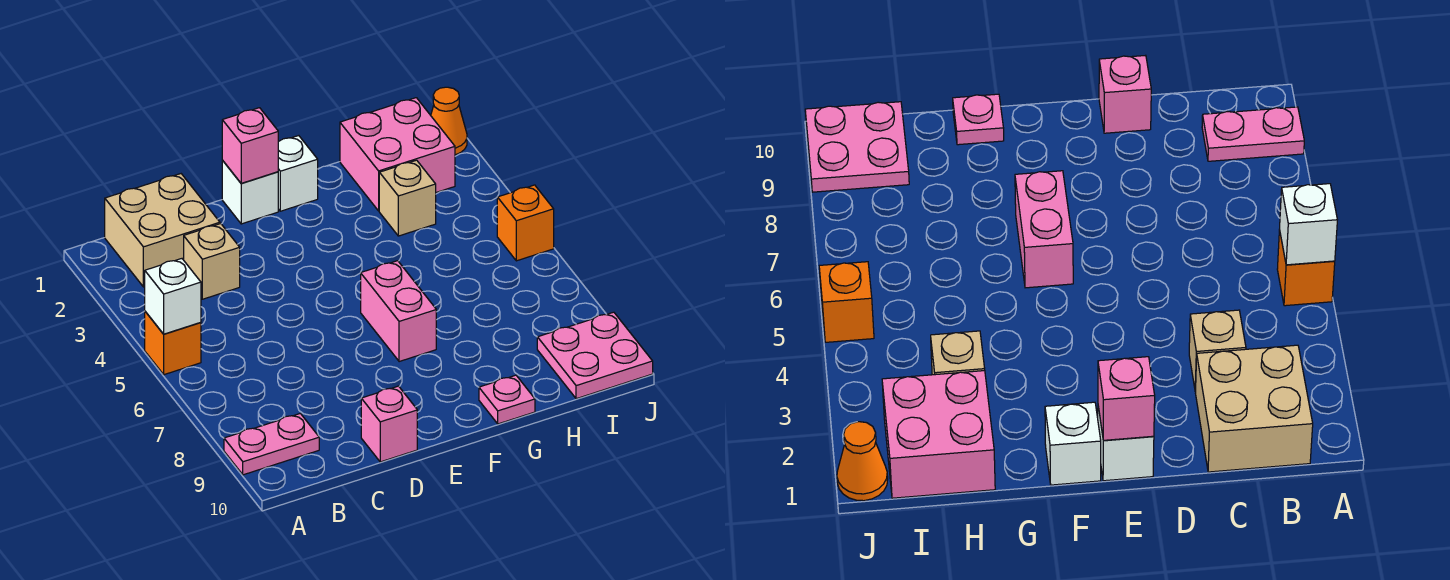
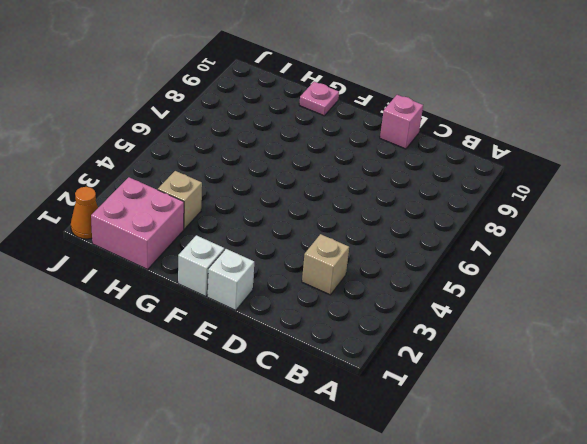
none -> orange brick A5 level 1
none -> pink plate A9:B9 level 1
none -> tan brick B1:C2 level 1

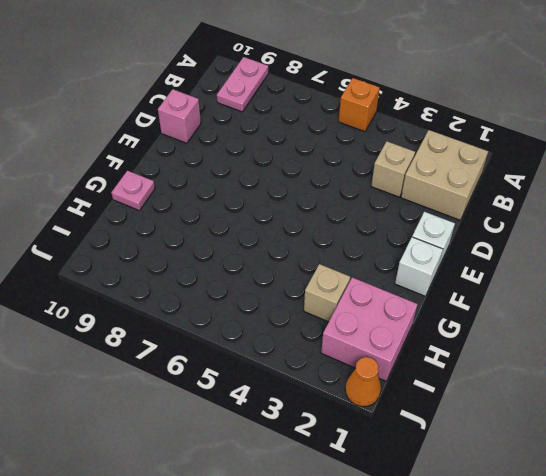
none -> pink brick F6:F7 level 1
none -> pink plate I9:J10 level 1
none -> orange brick J5 level 1

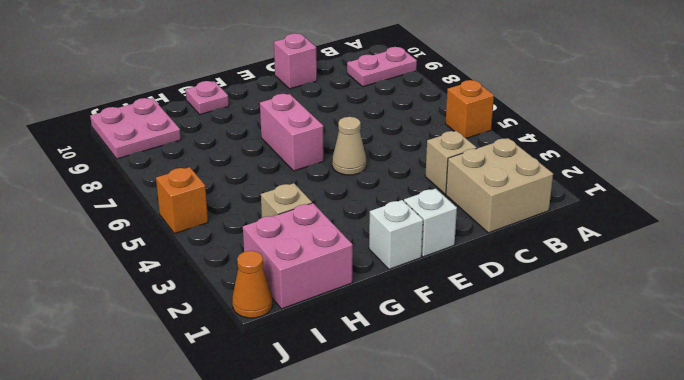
tan cone E5 level 1 -> none
none -> white brick A5 level 2
none -> pink brick E1 level 2

